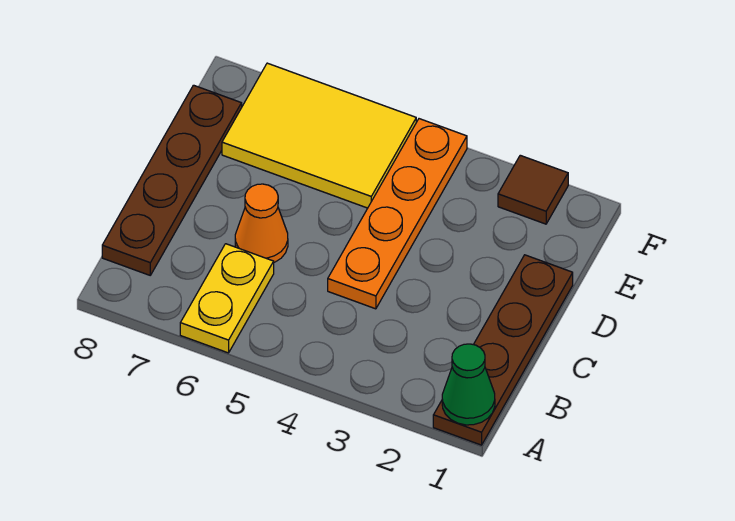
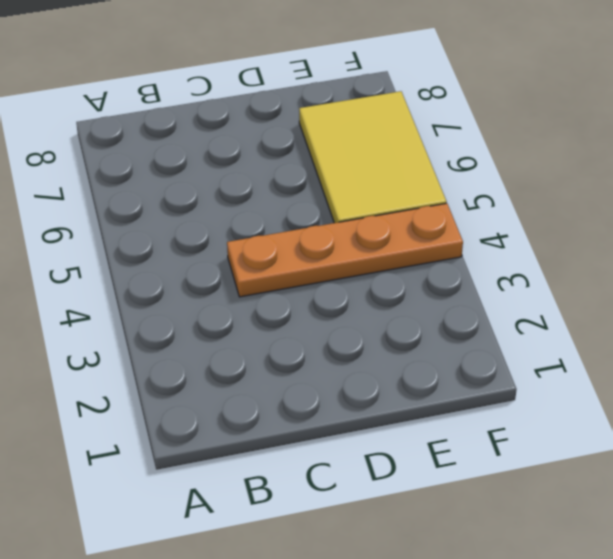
none -> brown plate A1:D1 level 1
none -> yellow plate A6:B6 level 1

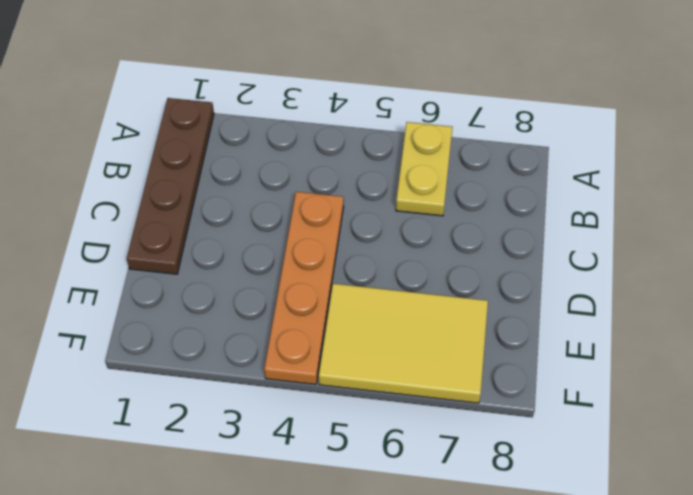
none -> brown plate B8:E8 level 1
none -> orange cone C6 level 1

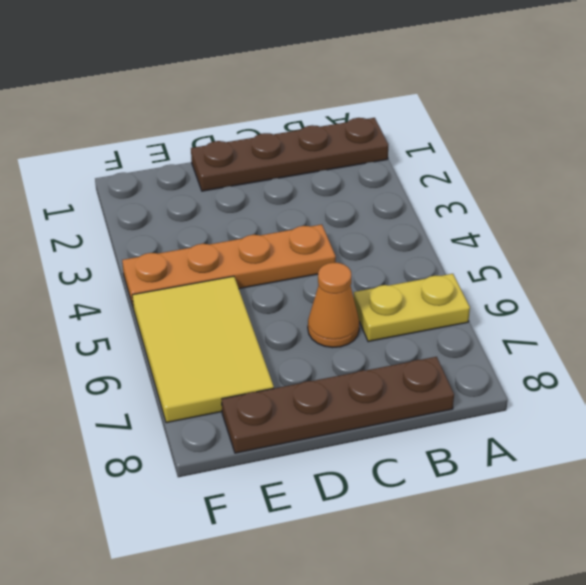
none -> brown tile F2 level 1
none -> green cone A1 level 2

